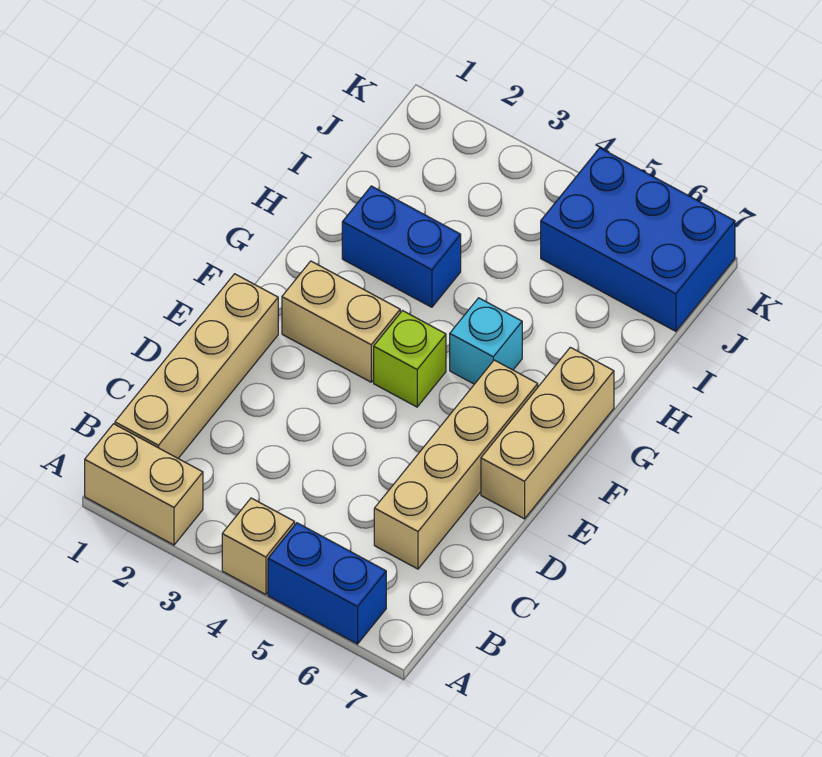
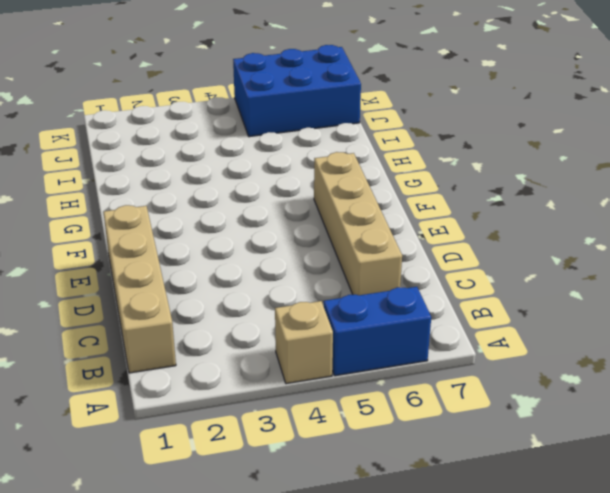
none -> tan brick A1:A2 level 1
none -> tan brick E7:G7 level 1

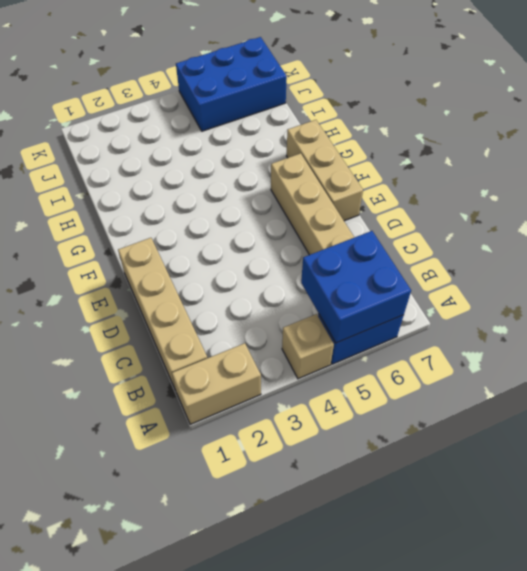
blue brick A5:B6 level 2 -> none
none -> tan brick F2:F3 level 1
none -> lime brick F4 level 1

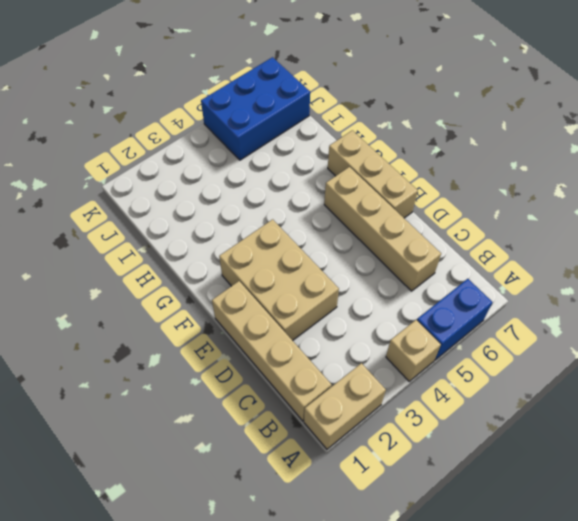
tan brick D2:F3 level 1 -> tan brick F2:F3 level 1
none -> lime brick F4 level 1
none -> cyan brick G5 level 1

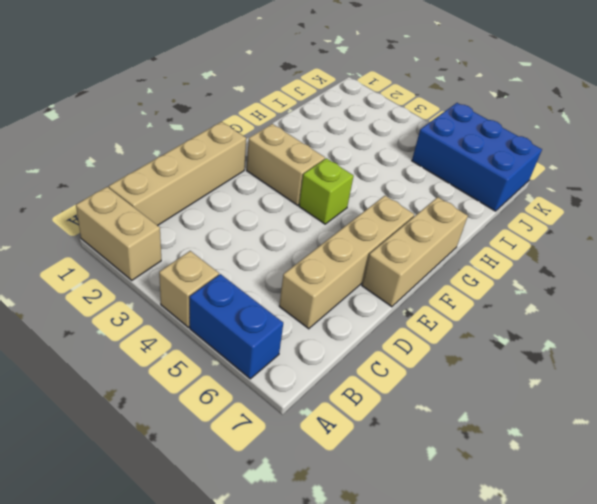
none -> cyan brick G5 level 1
none -> blue brick H2:H3 level 1

